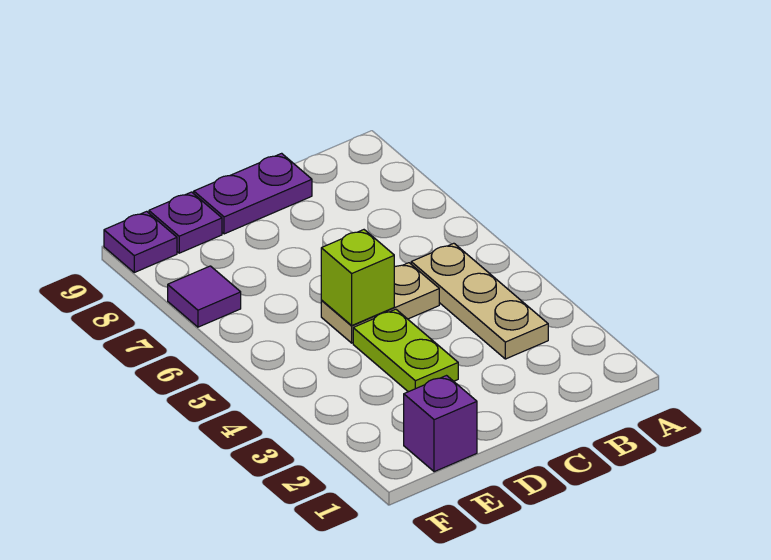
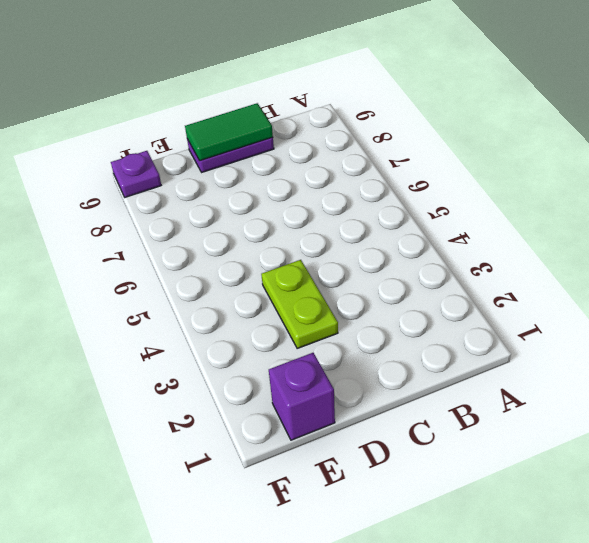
green tile C9:D9 level 2 -> none
none -> tan plate B3:B5 level 1
none -> tan plate C5:D5 level 1

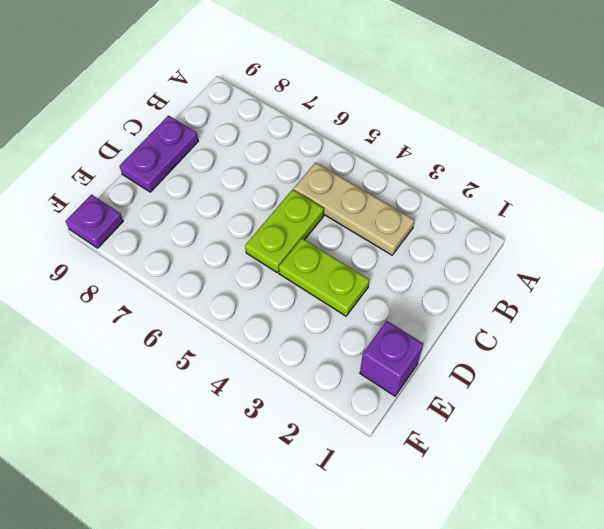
lime plate C5:D5 level 1 -> tan plate C5:D5 level 1
none -> purple plate E9 level 1
none -> purple tile F7 level 1

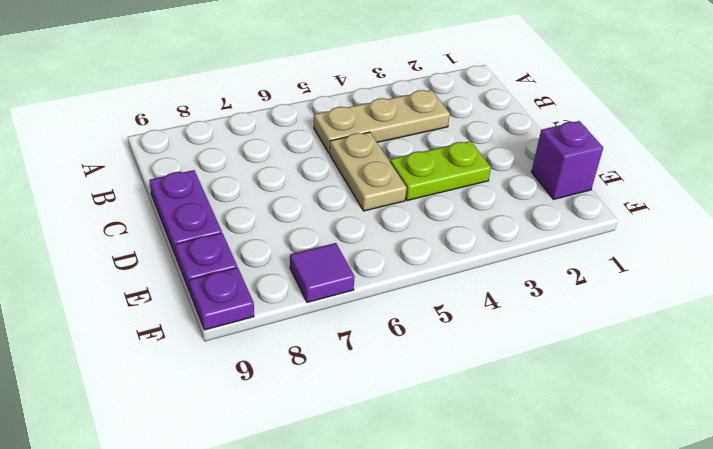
none -> lime brick D5 level 2

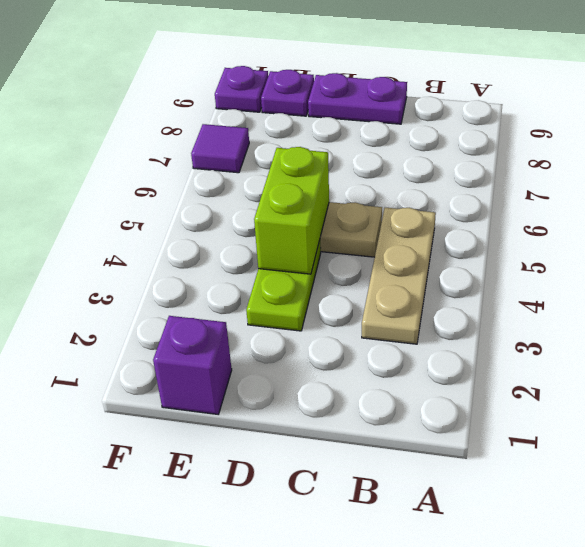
lime brick D4:D5 level 2 -> lime brick D5 level 2

